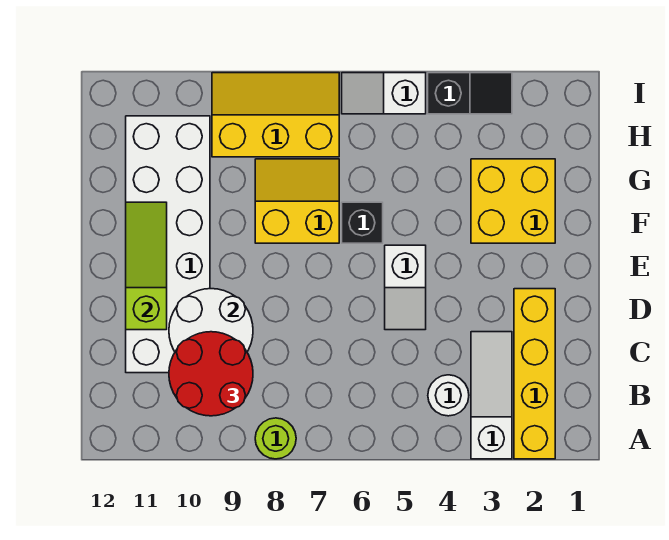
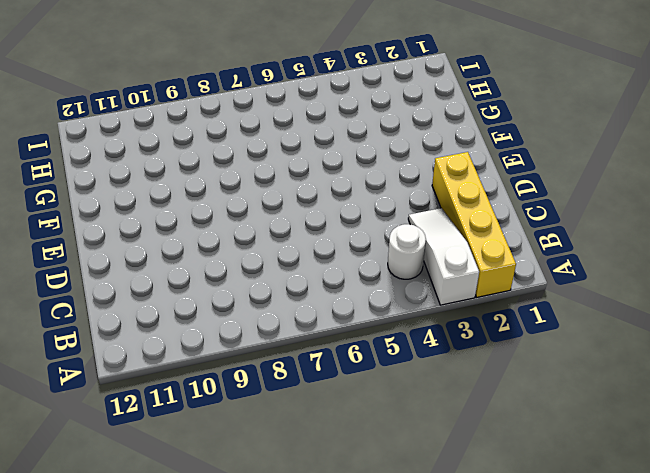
none -> lime round brick A8 level 1
none -> white brick C10:H11 level 1
none -> white slope D5:E5 level 1 top E

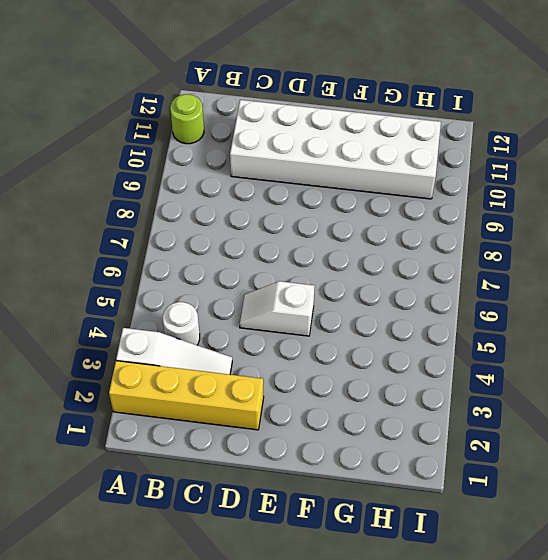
lime round brick A11 level 1 -> lime round brick A8 level 1
none -> yellow brick F2:G3 level 1
none -> black brick F6 level 1
none -> yellow slope F7:G8 level 1 top F

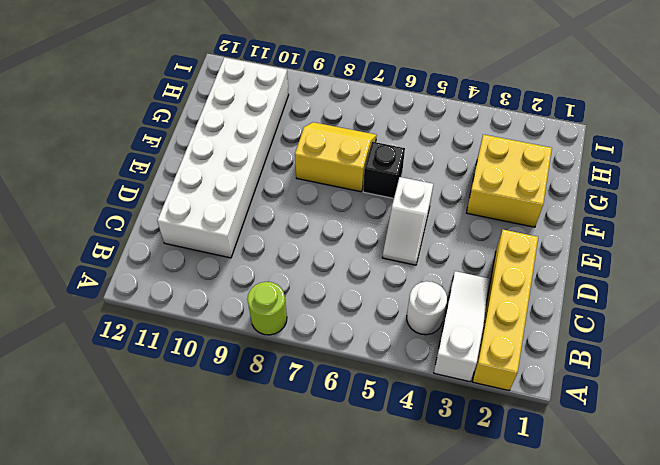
none -> yellow slope H7:I9 level 1 top H
none -> black slope I3:I4 level 1 top 4
none -> white slope I5:I6 level 1 top 5

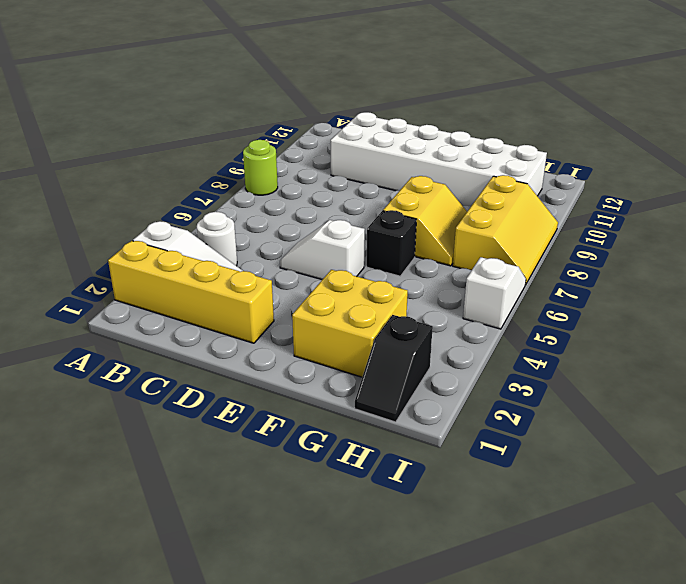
black slope H1:H2 level 1 top 2 -> black slope I3:I4 level 1 top 4
none -> white round brick C9:D10 level 2
none -> lime slope D11:F11 level 2 top D
none -> red round brick B9:C10 level 3

